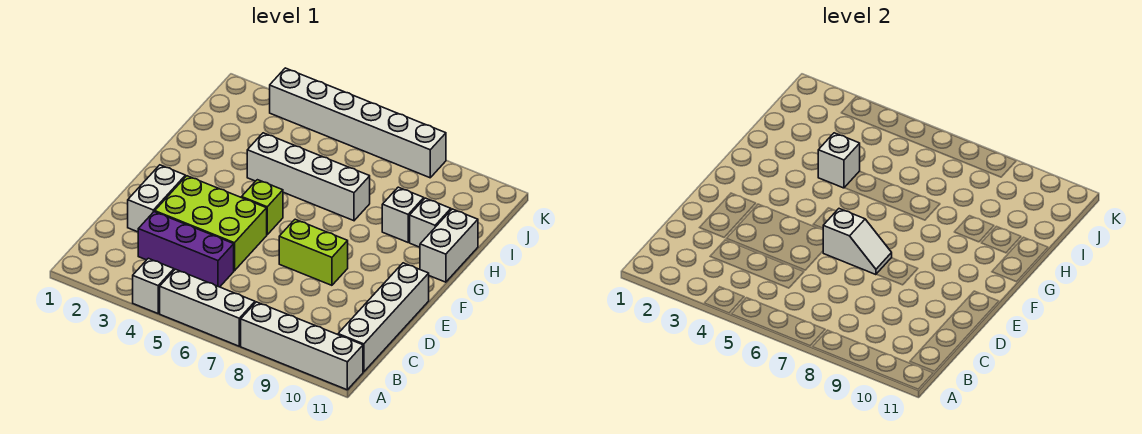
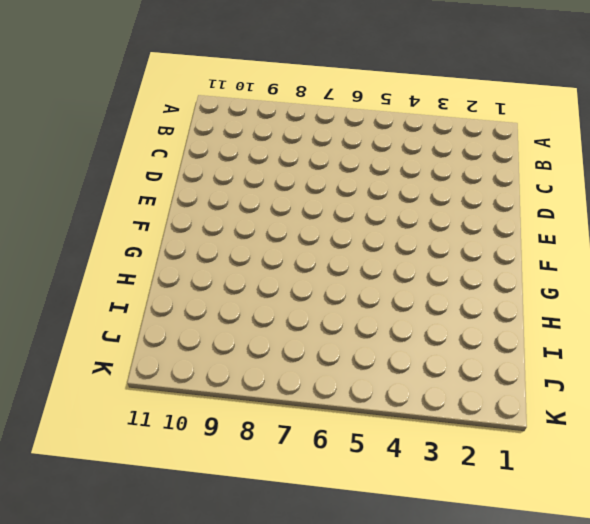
none -> white brick A4 level 1
none -> white brick A5:A7 level 1
none -> white brick A8:A11 level 1

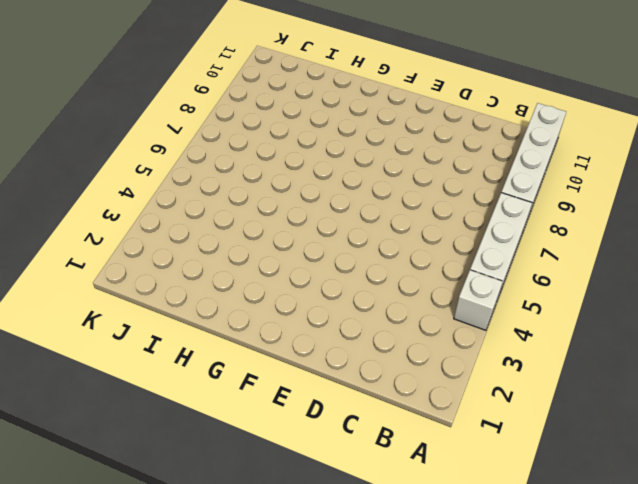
none -> white brick B11:E11 level 1
none -> purple brick C3:C5 level 1
none -> white brick D2:E2 level 1

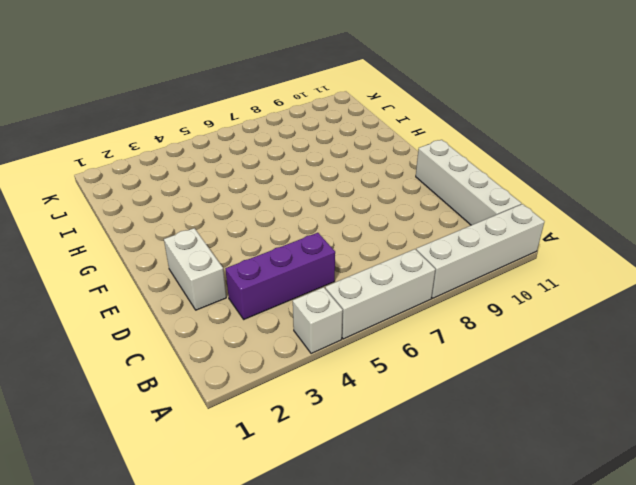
none -> lime brick D3:E5 level 1
none -> lime brick E7:E8 level 1
none -> lime brick F5 level 1

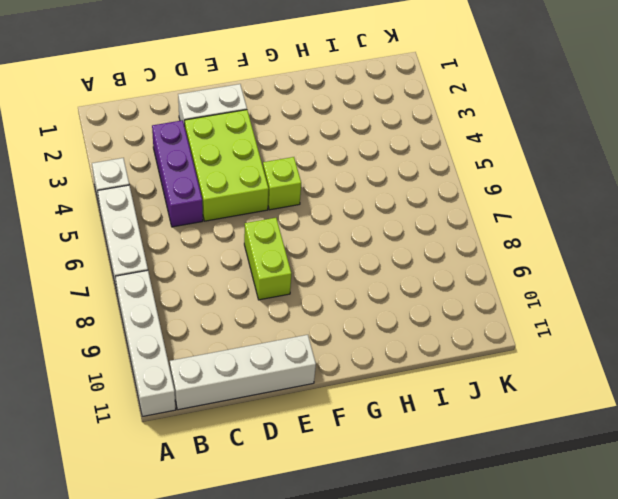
none -> white brick G11:H11 level 1
none -> white brick H4:H7 level 1
none -> white brick H9 level 1

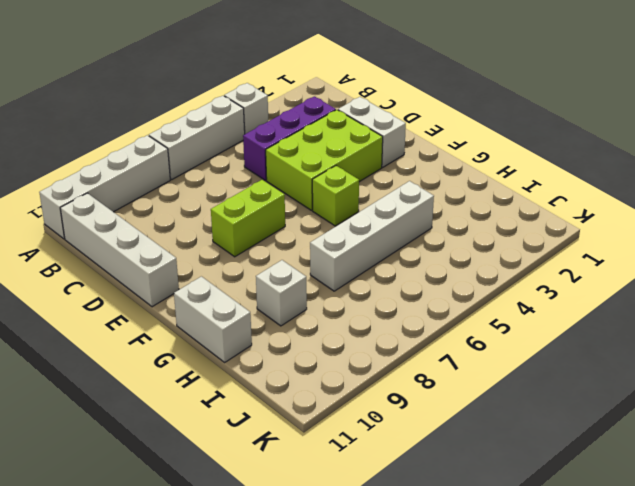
none -> white brick H10 level 1
none -> white brick K3:K8 level 1
none -> white slope E6:E7 level 2 top 6

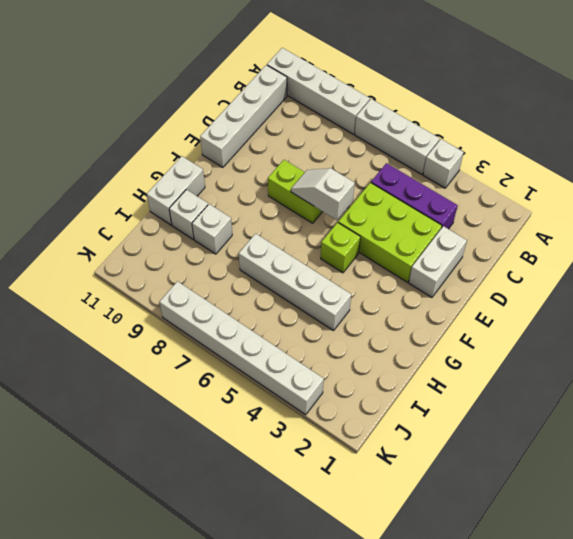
none -> white brick H4 level 2

